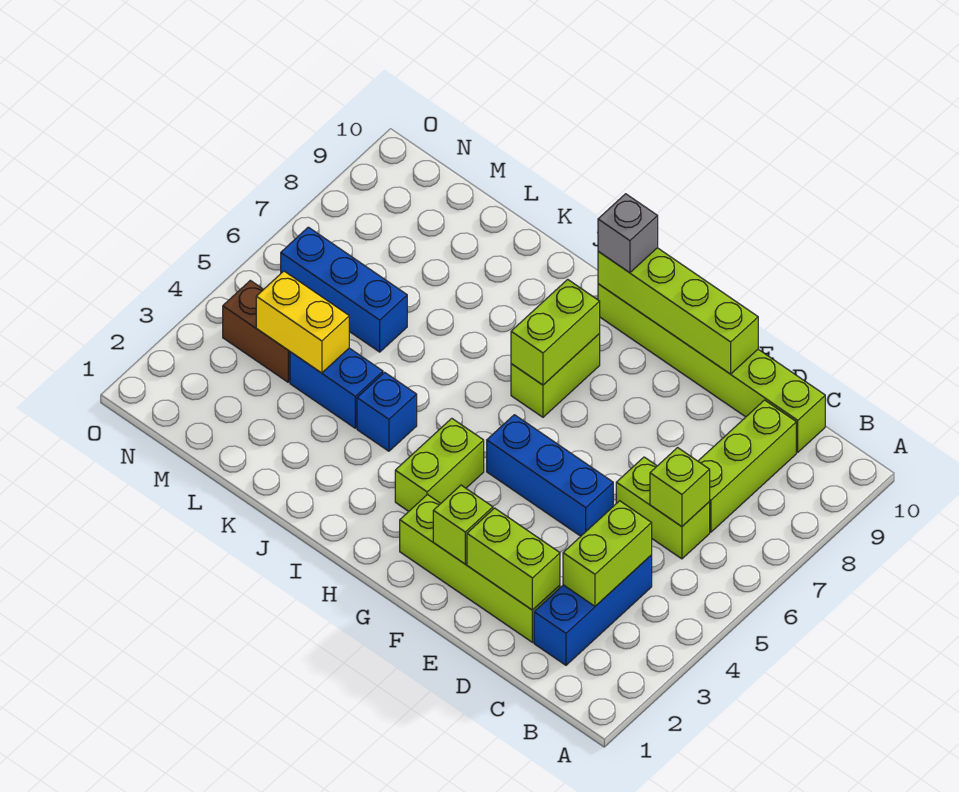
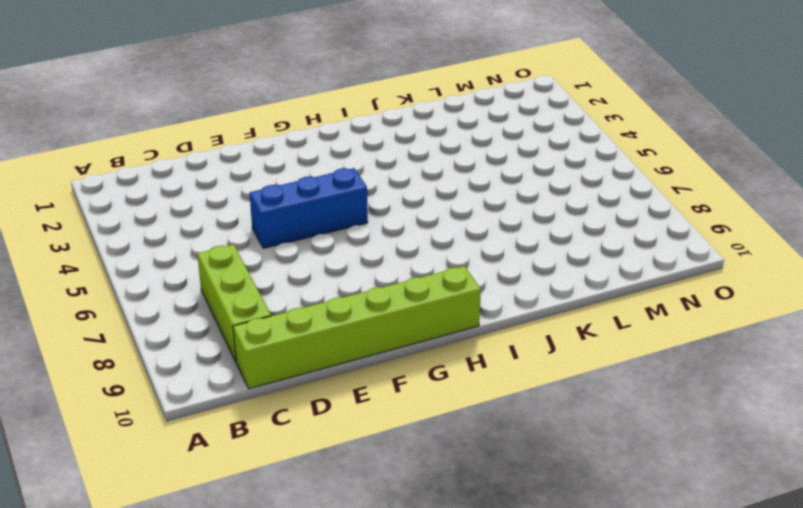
none -> blue brick C2:C4 level 1
none -> lime brick C6:D6 level 1
none -> lime brick D2:G2 level 1

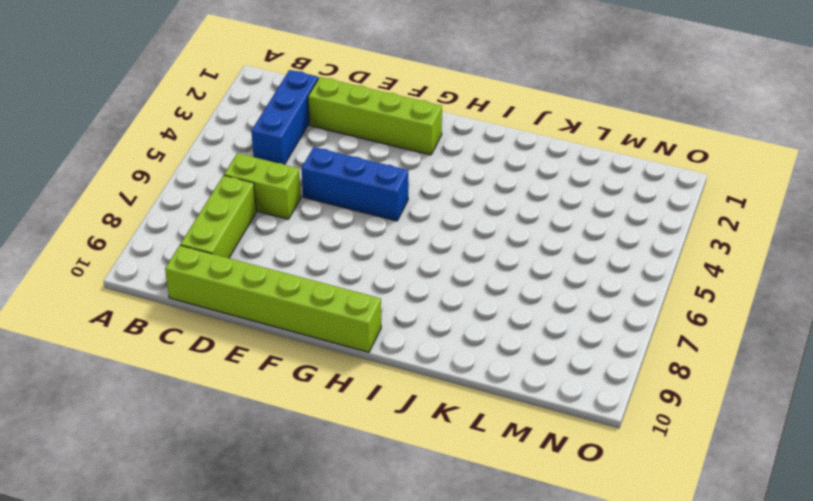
none -> lime brick H3:H4 level 1
none -> lime brick H7:H8 level 1
none -> blue brick J4 level 1

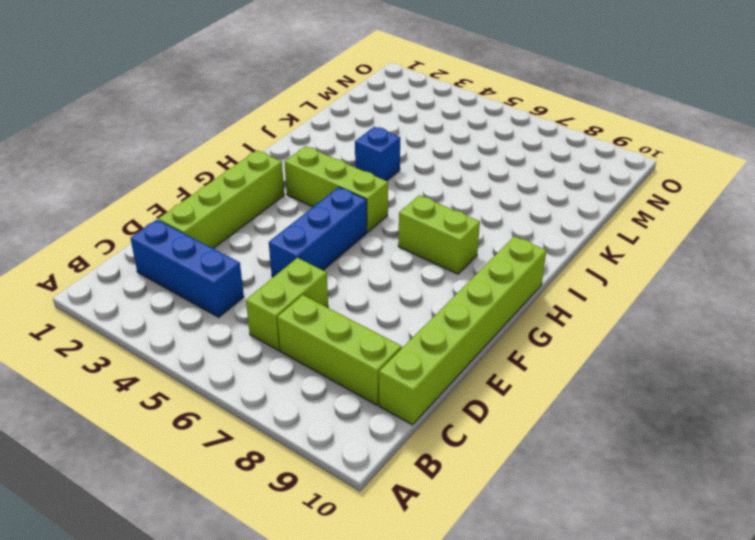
lime brick H3:H5 level 1 -> lime brick H3:H4 level 1
none -> blue brick K4:L4 level 1
none -> blue brick L6:N6 level 1
none -> brown brick M4:N4 level 1

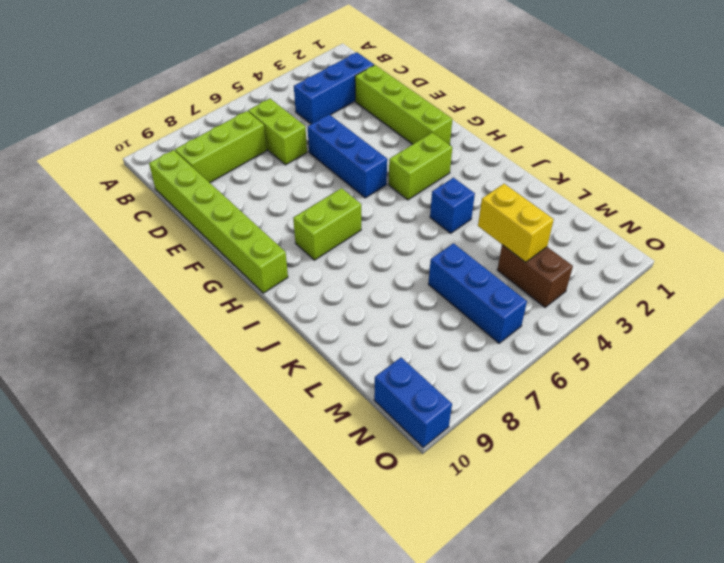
blue brick N10:O10 level 1 -> blue brick K4:L4 level 1
none -> lime brick C3:C4 level 2
none -> lime brick C6 level 2
none -> lime brick D2:E2 level 2

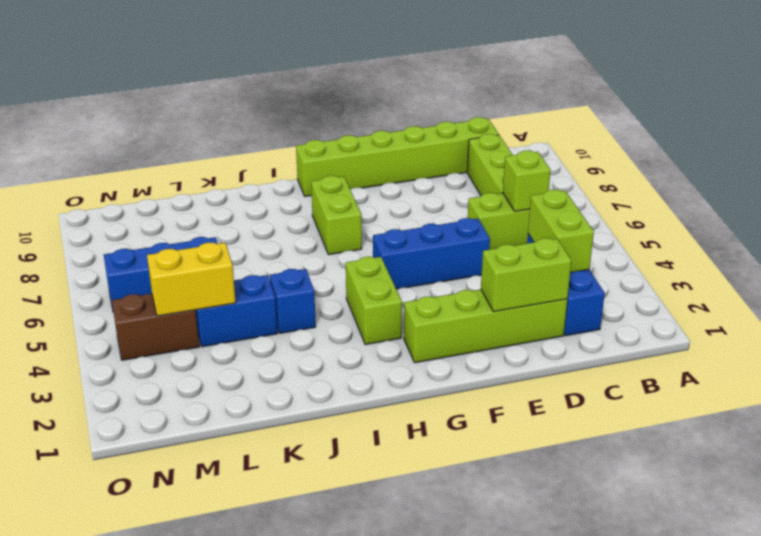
none -> lime brick E10:H10 level 2
none -> lime brick F2 level 2
none -> lime brick H7:H8 level 2

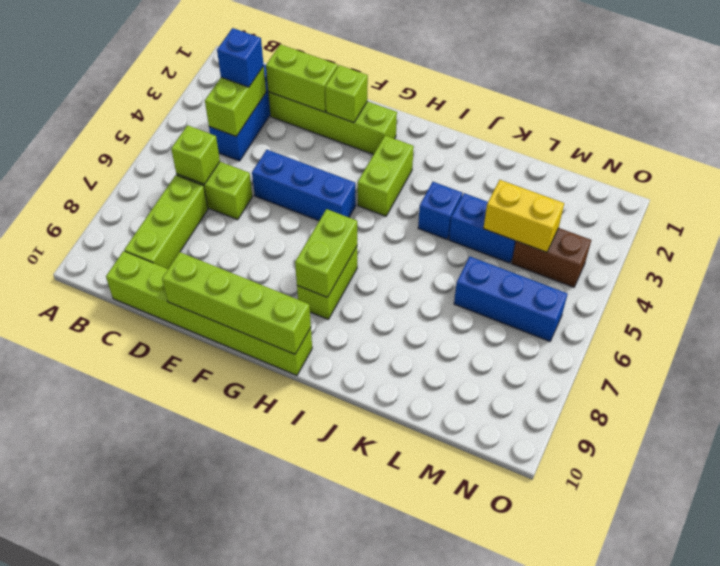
blue brick C3 level 3 -> none
none -> grey brick H10 level 3

